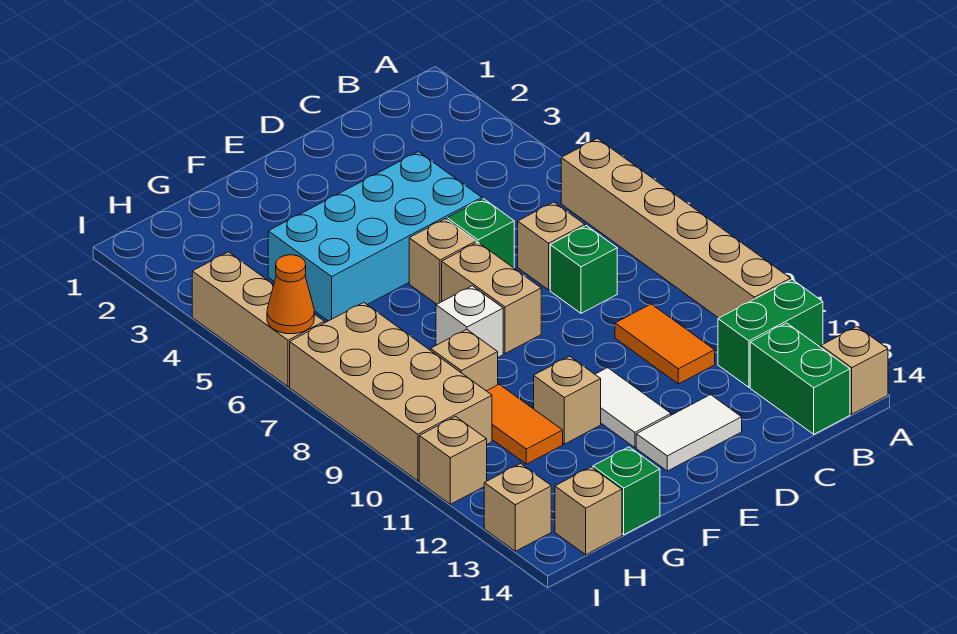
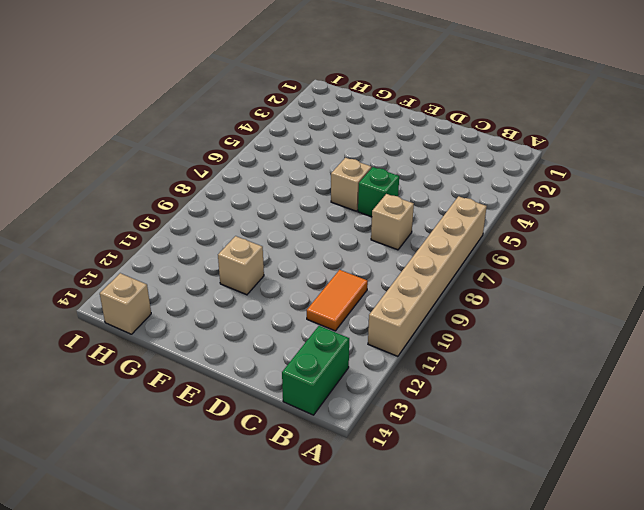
none -> green brick A12:B12 level 1
none -> tan brick A14 level 1
none -> green brick C8 level 1

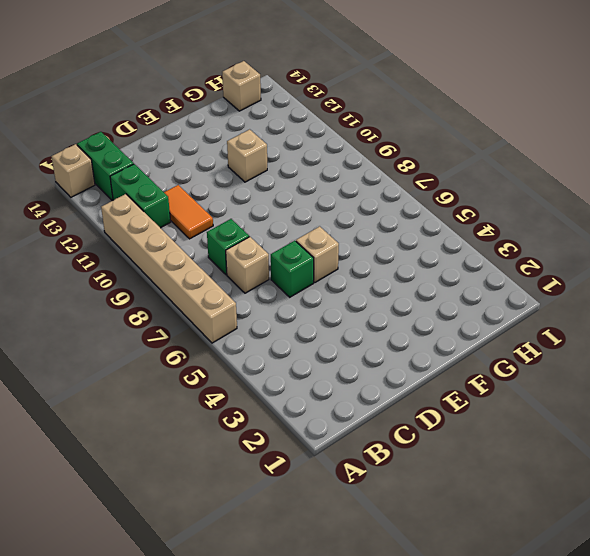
green brick B11:B12 level 1 -> green brick A12:B12 level 1
none -> cyan brick D4:G5 level 1
none -> white tile D13:E13 level 1
none -> tan brick E7:E8 level 1

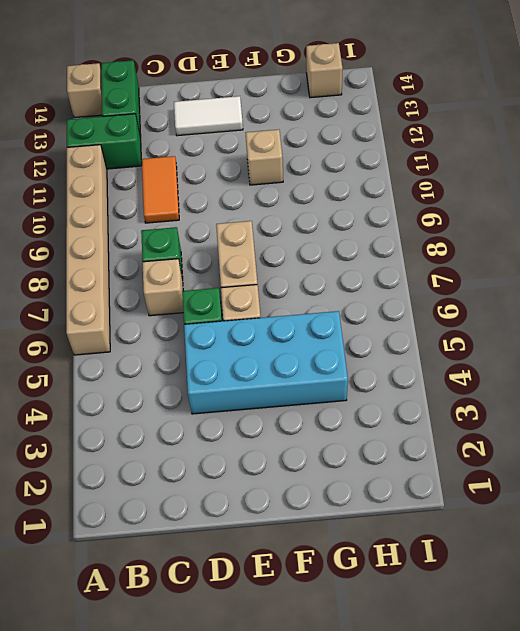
none -> white tile E11:E12 level 1
none -> white brick F8 level 1
none -> tan brick G9 level 1

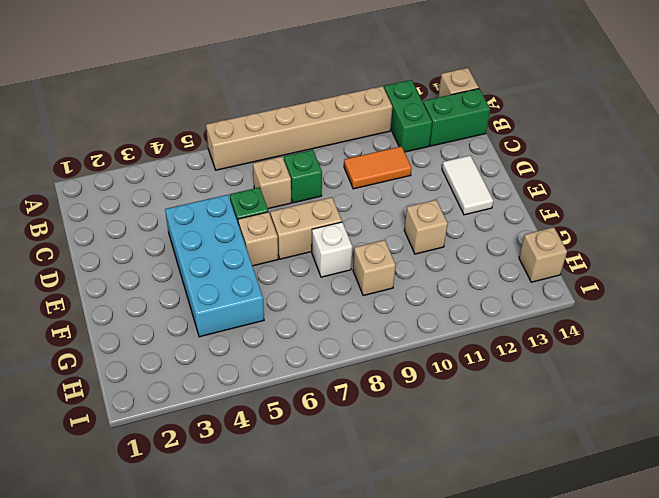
none -> white tile E11:E12 level 1
none -> orange tile G10:G11 level 1
none -> green brick G14 level 1

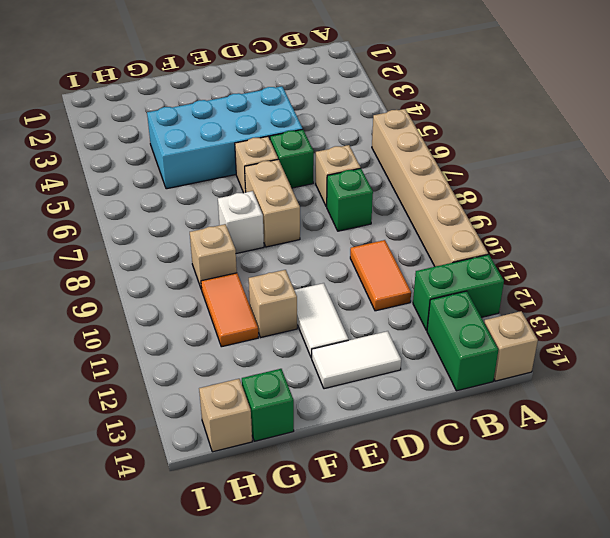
none -> tan brick H7:I10 level 1
none -> tan brick I4:I6 level 1
none -> tan brick I11 level 1

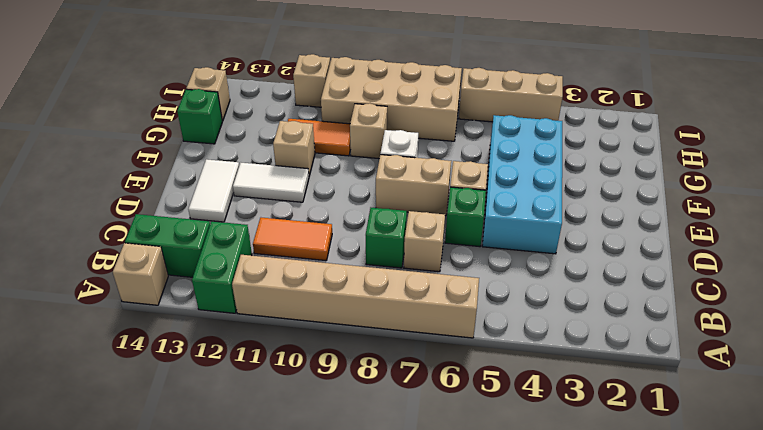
none -> tan brick I13 level 1
none -> orange cone I6 level 2

